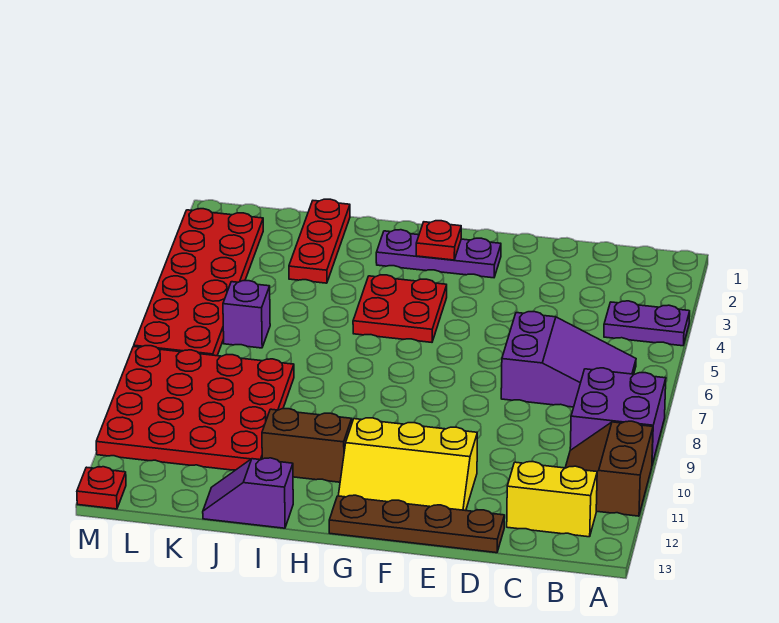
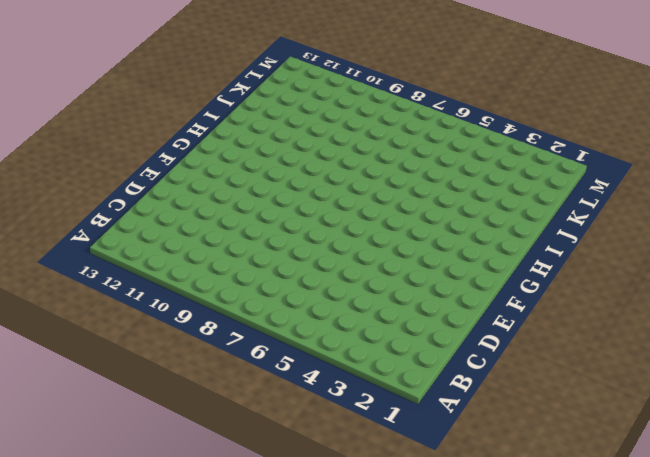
none -> purple plate A4:B4 level 1
none -> purple brick A8:B9 level 1
none -> brown slope A10:B11 level 1 top A

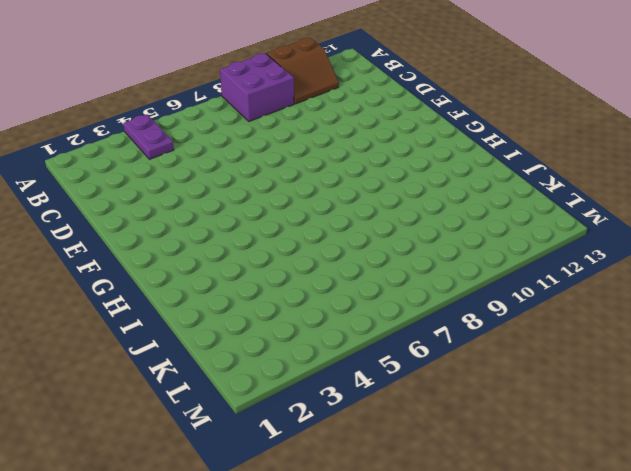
none -> purple slope B6:D7 level 1 top D
none -> yellow brick B12:C12 level 1
none -> brown plate D13:G13 level 1

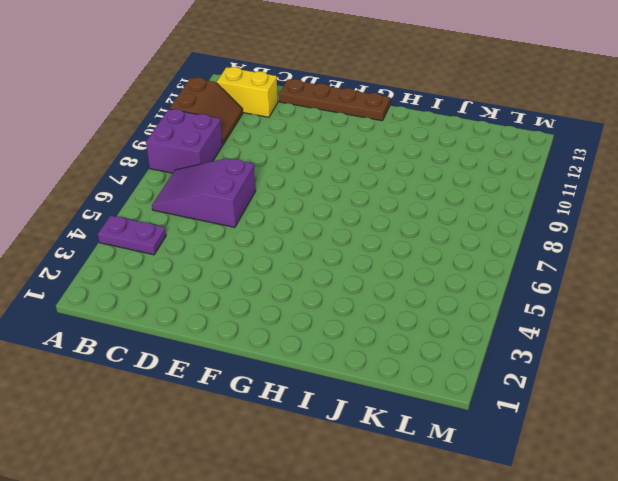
none -> yellow slope E11:G12 level 1 top 11
none -> purple plate F2:H2 level 1
none -> red plate G4:H5 level 1

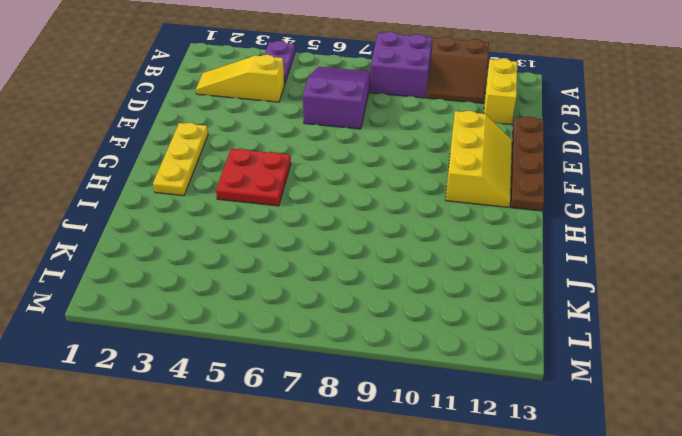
yellow slope C2:C4 level 1 top 4 -> none
yellow plate F2:H2 level 1 -> purple plate F2:H2 level 1
none -> brown brick H11:I11 level 1
none -> purple slope I13:J13 level 1 top I
none -> red plate J1:J3 level 1

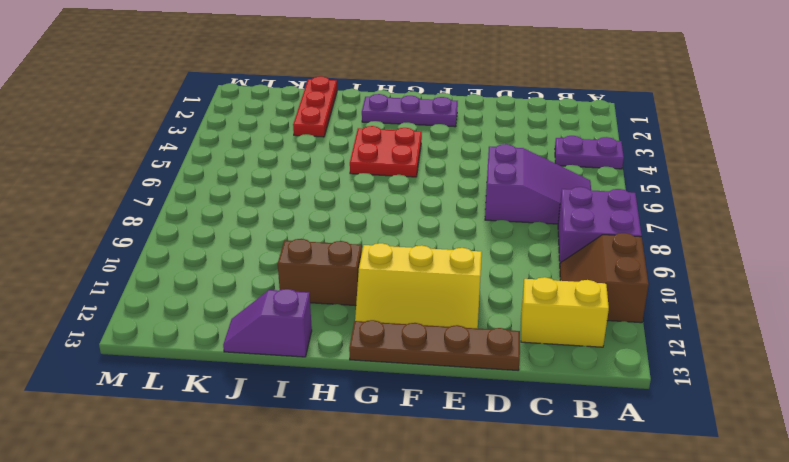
none -> red plate J8:M11 level 1
none -> purple brick K6 level 1
none -> red plate L2:M7 level 1

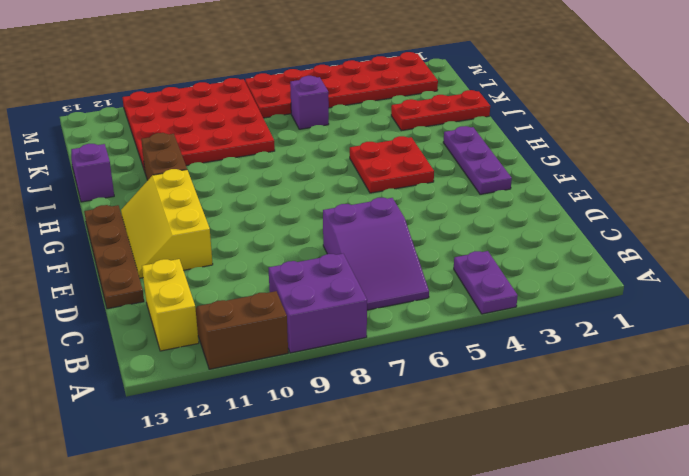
none -> red plate M13 level 1
none -> red plate G2 level 2

